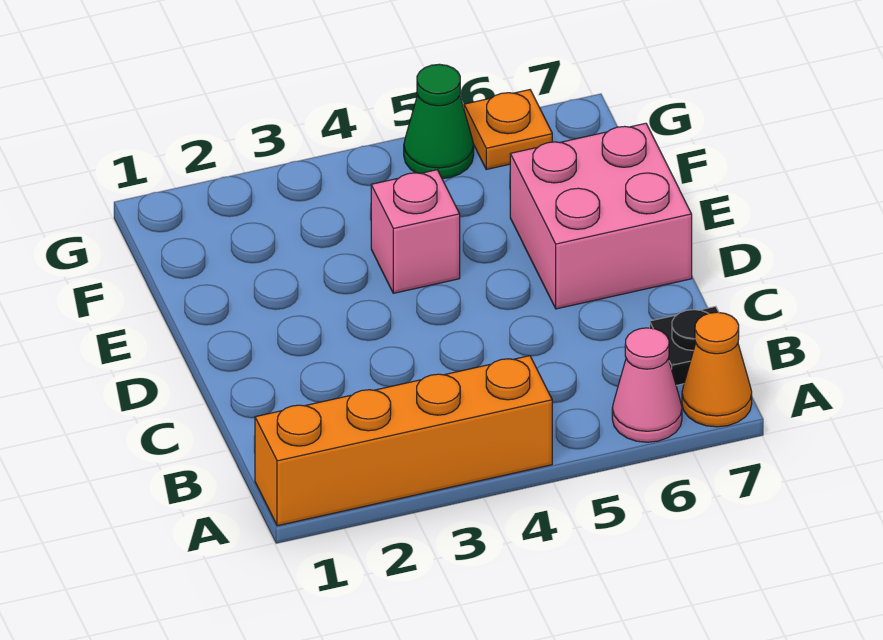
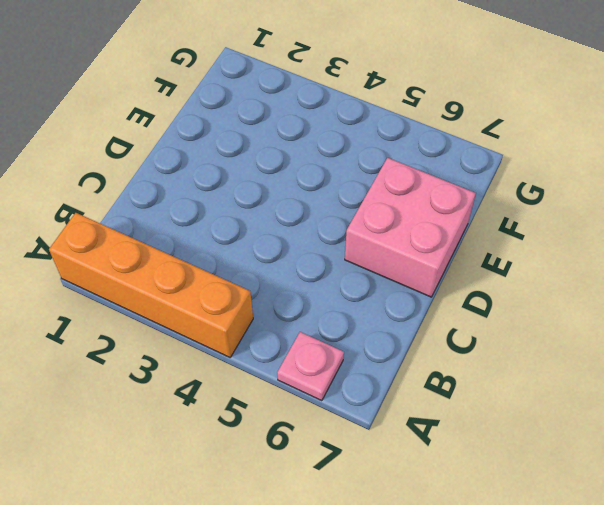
pink plate A6 level 1 -> pink cone A6 level 1
none -> orange cone A7 level 1
none -> black plate B7 level 1

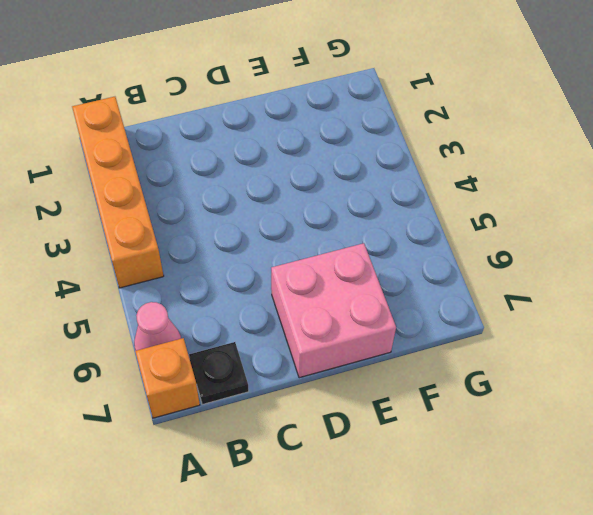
orange brick A7 level 1 -> orange cone A7 level 1
none -> pink brick E4 level 1
none -> green cone G5 level 1

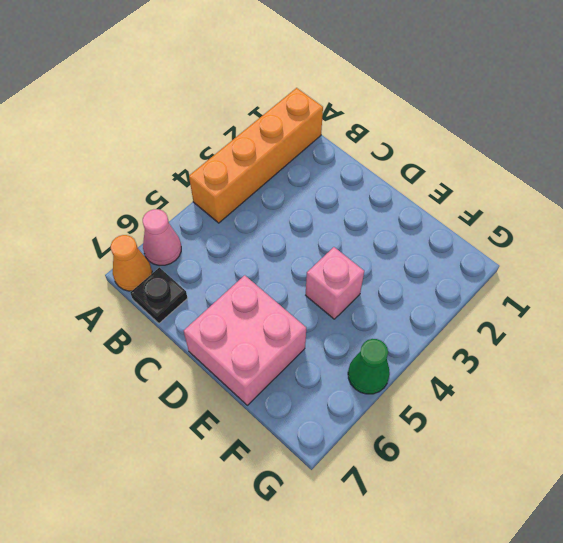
none -> orange plate G6 level 1

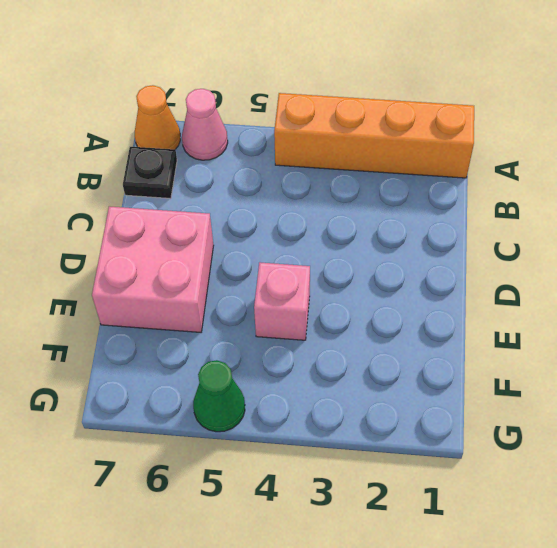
none -> orange plate G6 level 1

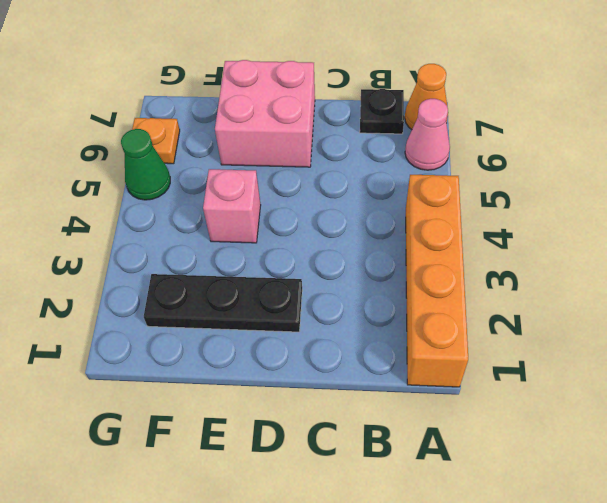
black plate D2:F2 level 1 -> none

